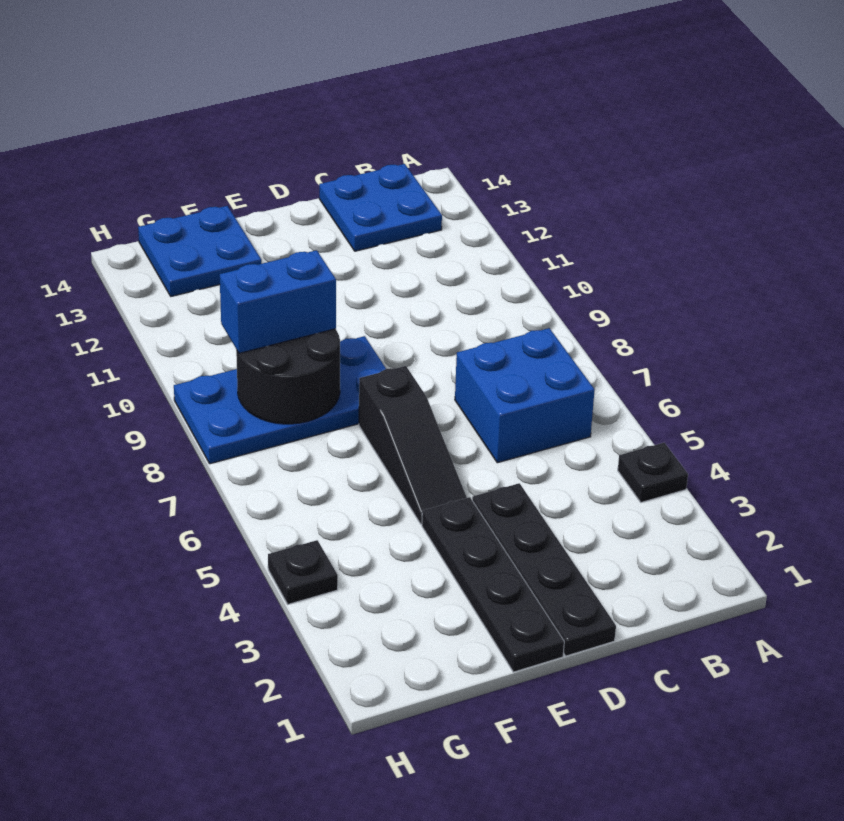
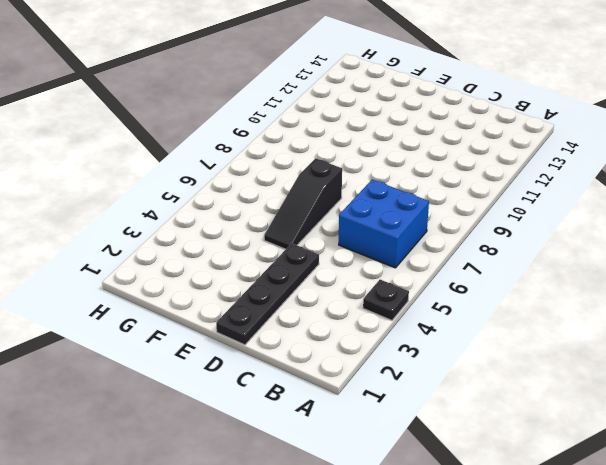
none -> blue plate B13:C14 level 1
none -> black plate E1:E4 level 1

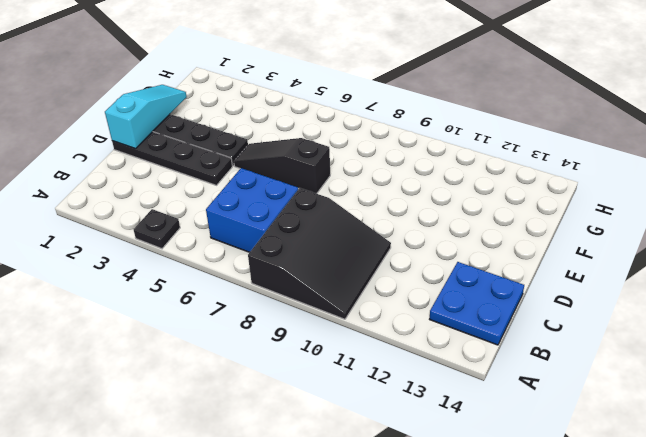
black slope A8:C10 level 1 top 8 -> none
cyan slope D1:F1 level 2 top D -> none
none -> blue plate E8:H9 level 1
none -> blue plate F13:G14 level 1

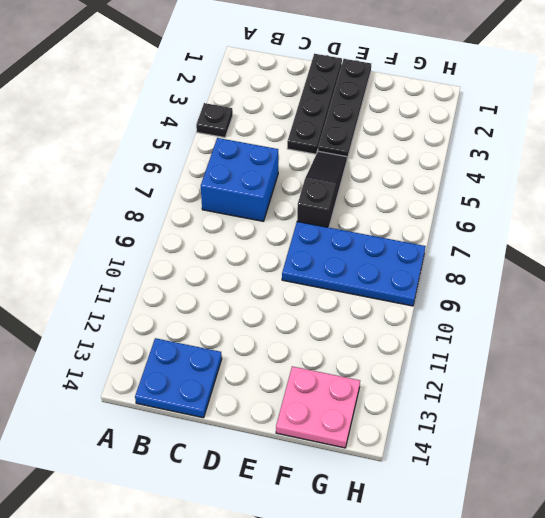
pink plate F13:G14 level 1 -> blue plate F13:G14 level 1
none -> black plate H4 level 1
none -> black round brick F8:G9 level 2

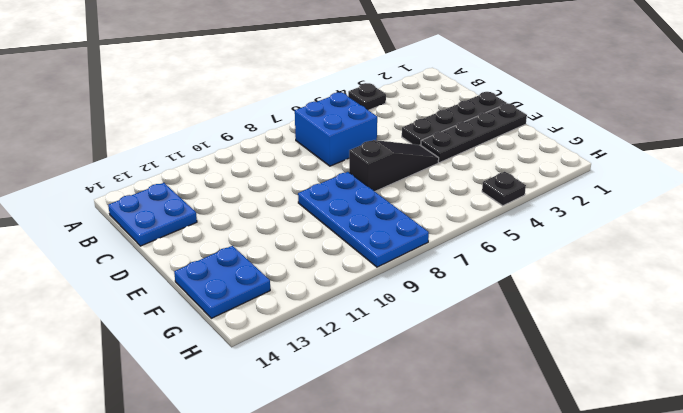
none -> black round brick F8:G9 level 2
none -> blue brick F9:G9 level 3

